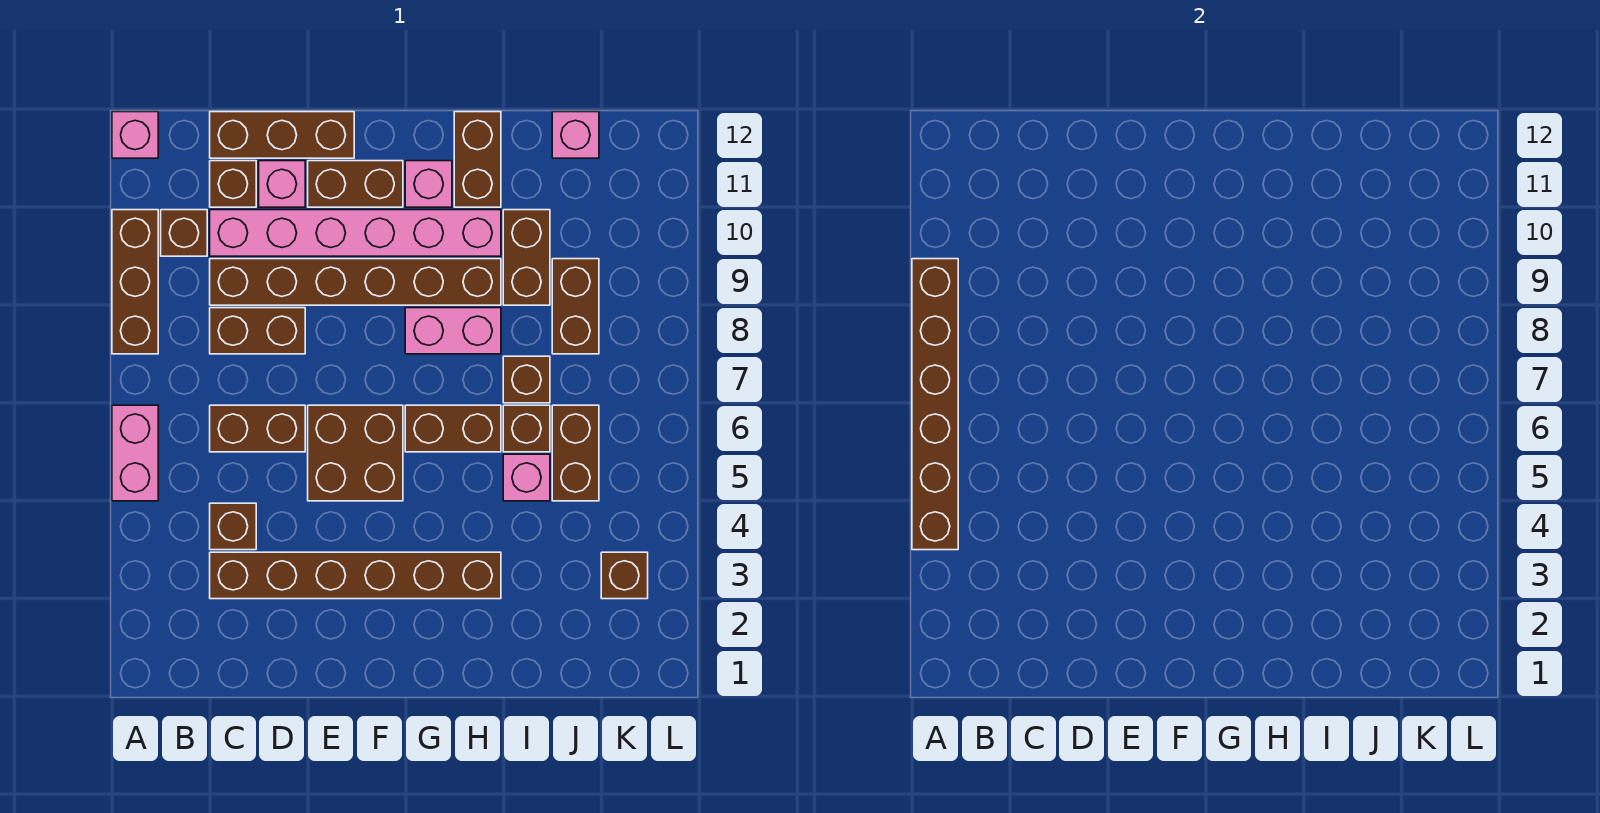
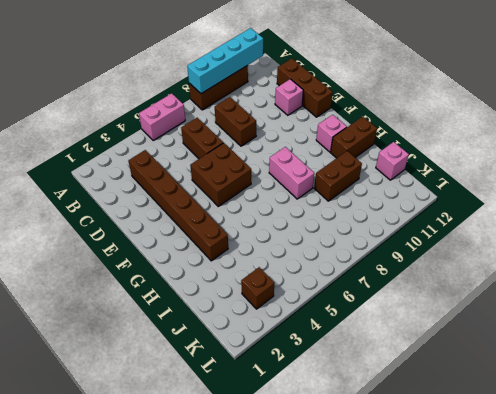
cyan brick A8:A11 level 2 -> brown brick A4:A9 level 2
none -> pink brick A12 level 1
none -> brown brick B10 level 1
none -> brown brick C4 level 1

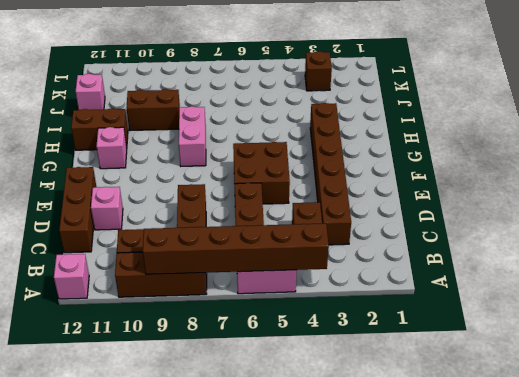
none -> brown brick C9:H9 level 1
none -> pink brick C10:H10 level 1
none -> brown brick C11 level 1

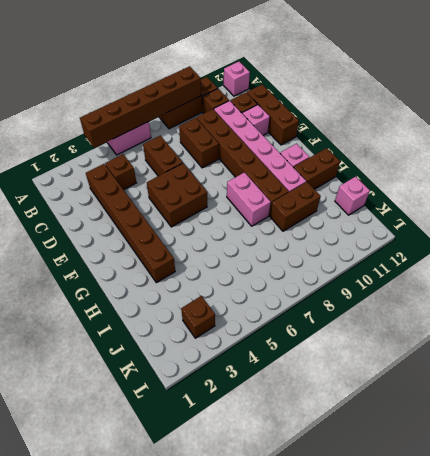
none -> brown brick E11:F11 level 1
none -> brown brick G6:H6 level 1
none -> pink brick I5 level 1

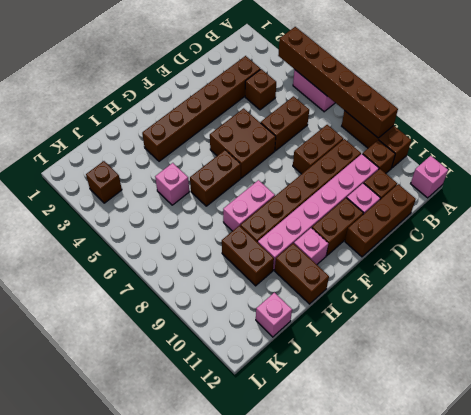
none -> brown brick I6 level 1
none -> brown brick I7 level 1
none -> brown brick J5:J6 level 1

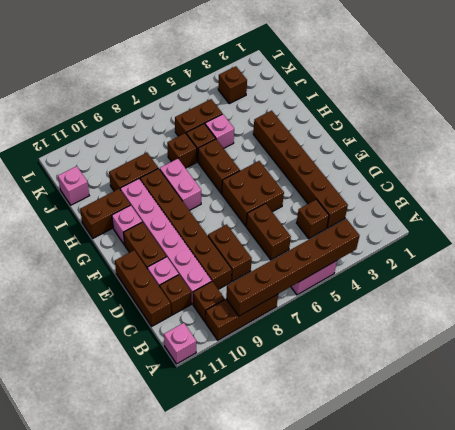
none -> brown brick J8:J9 level 1

